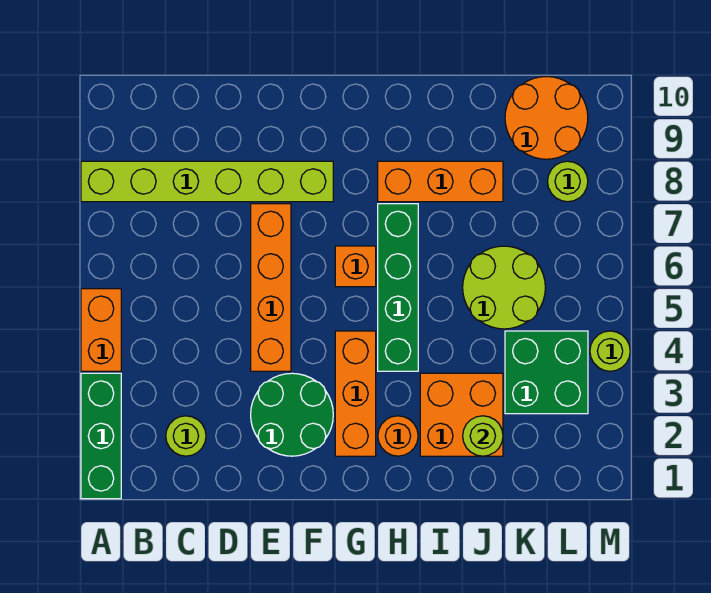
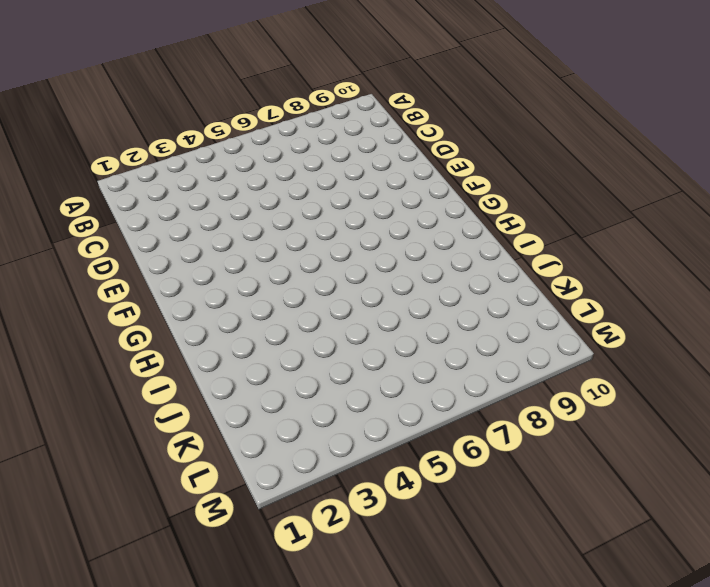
none -> green brick A1:A3 level 1
none -> orange brick A4:A5 level 1
none -> lime brick A8:F8 level 1

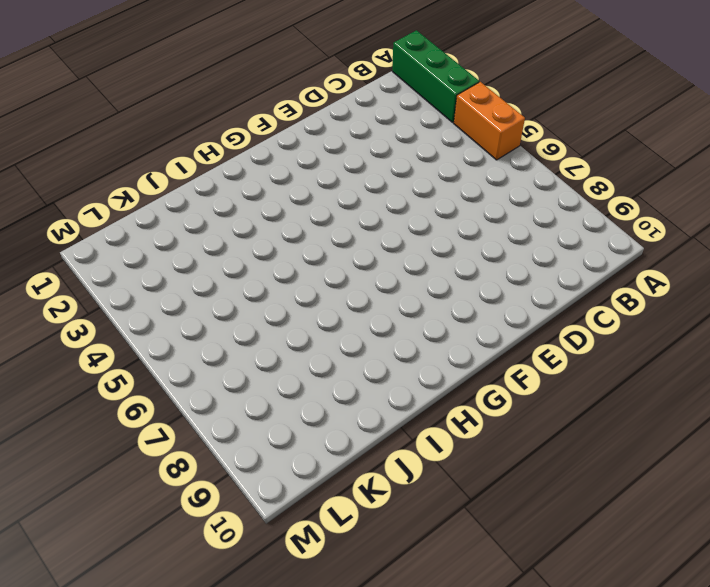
none -> lime brick A8:F8 level 1
none -> lime round brick C2 level 1
none -> green round brick E2:F3 level 1

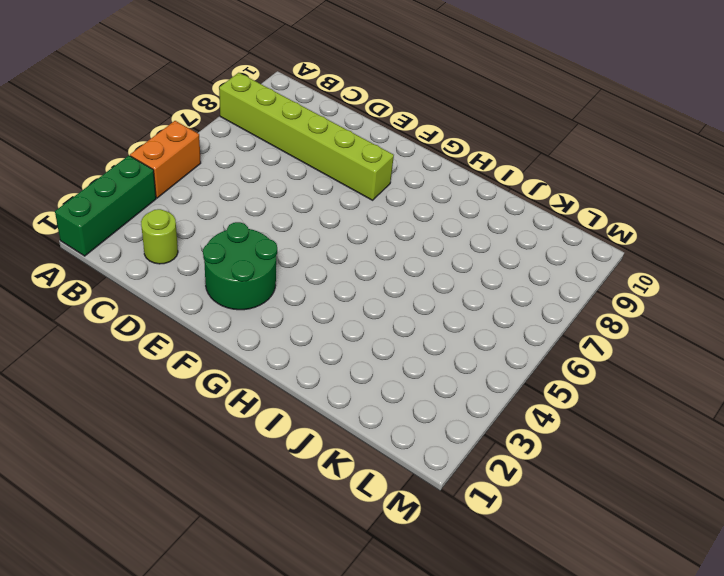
none -> orange brick E4:E7 level 1
none -> orange brick G2:G4 level 1
none -> orange brick G6 level 1

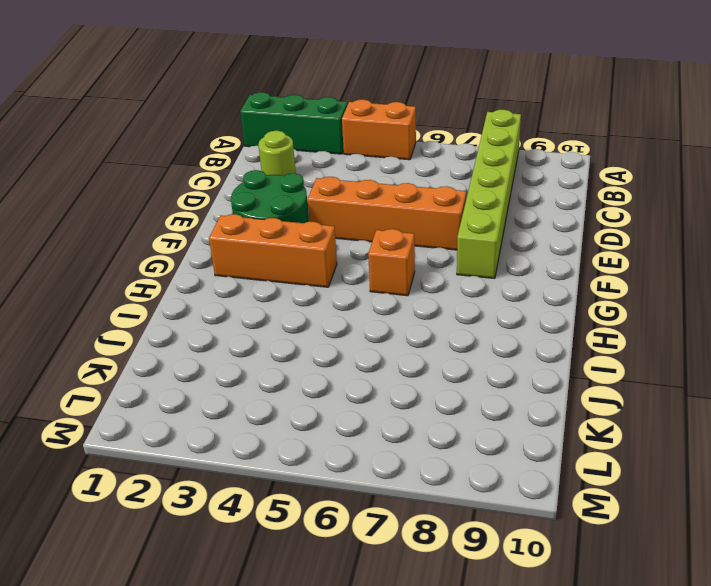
none -> orange round brick H2 level 1
none -> green brick H4:H7 level 1
none -> orange brick H8:J8 level 1

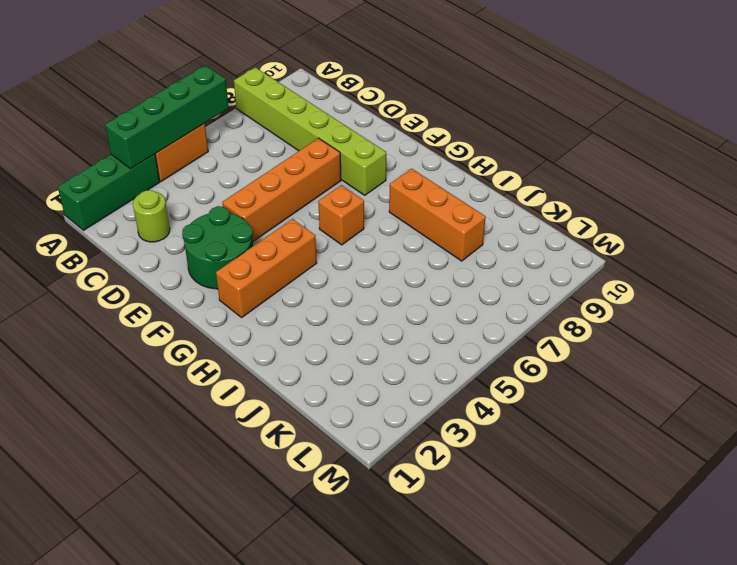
green brick A3:A6 level 2 -> green brick H4:H7 level 1
none -> orange round brick H2 level 1
none -> orange brick I2:J3 level 1
none -> lime round brick J5:K6 level 1

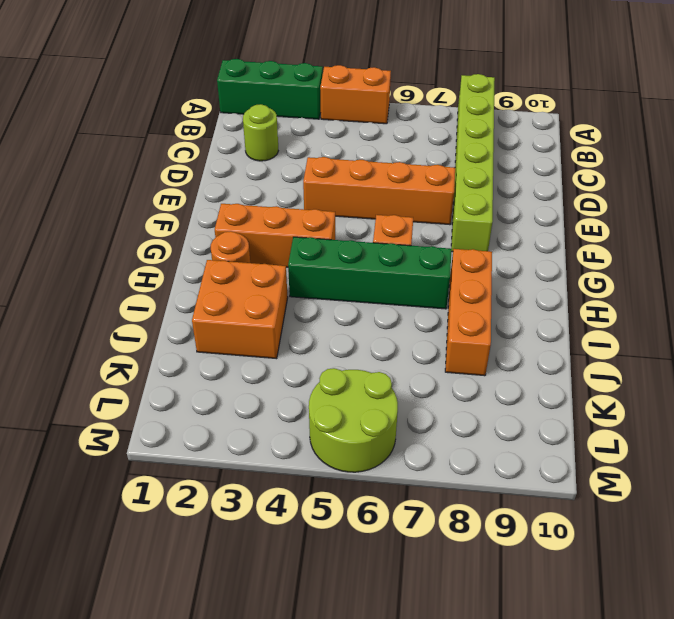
lime round brick L5:M6 level 1 -> lime round brick J5:K6 level 1
none -> green round brick E2:F3 level 1
none -> green brick K3:L4 level 1
none -> orange round brick K9:L10 level 1

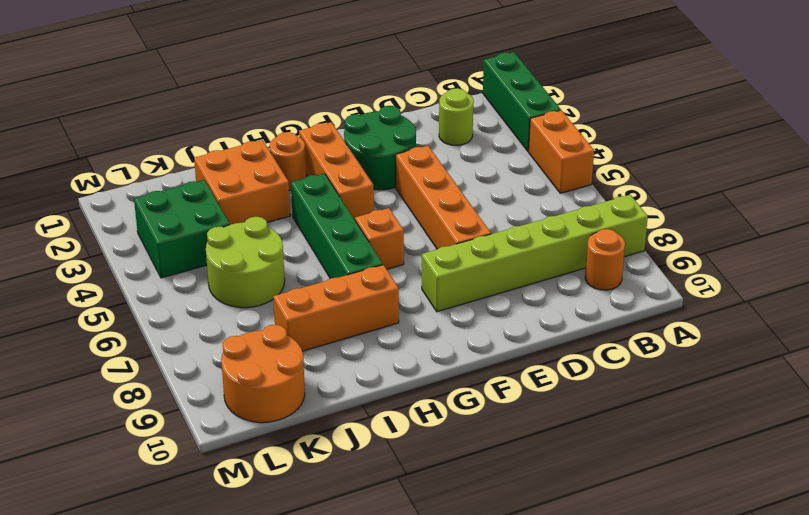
orange round brick B9 level 1 -> none
none -> lime round brick L8 level 1
none -> lime round brick M4 level 1
none -> lime round brick J2 level 2

